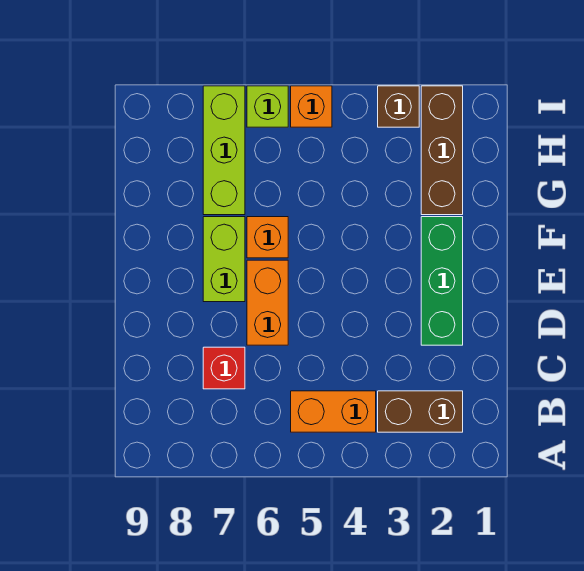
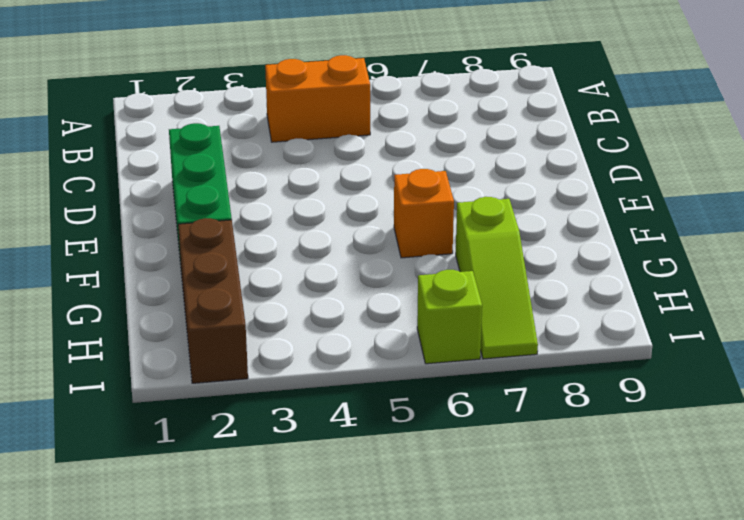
lime slope G7:I7 level 1 top G -> lime brick G7:I7 level 1
none -> brown brick B2:B3 level 1
none -> red brick C7 level 1
none -> orange brick D6:E6 level 1

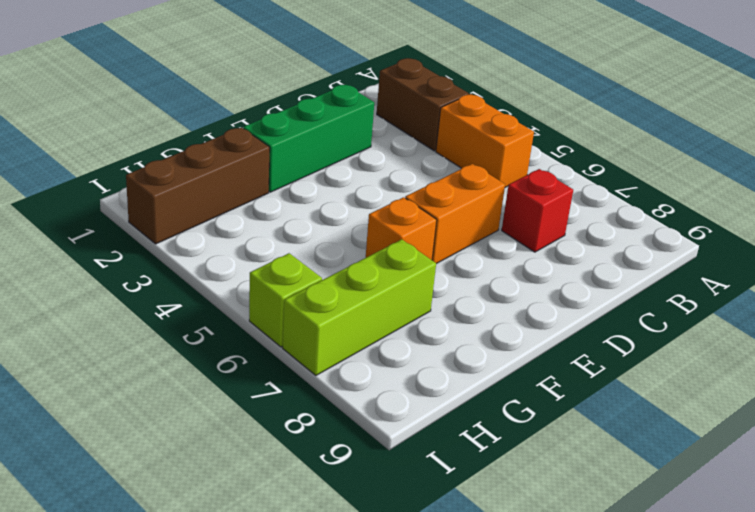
none -> lime brick E7:F7 level 1
none -> brown brick I3 level 1
none -> orange brick I5 level 1

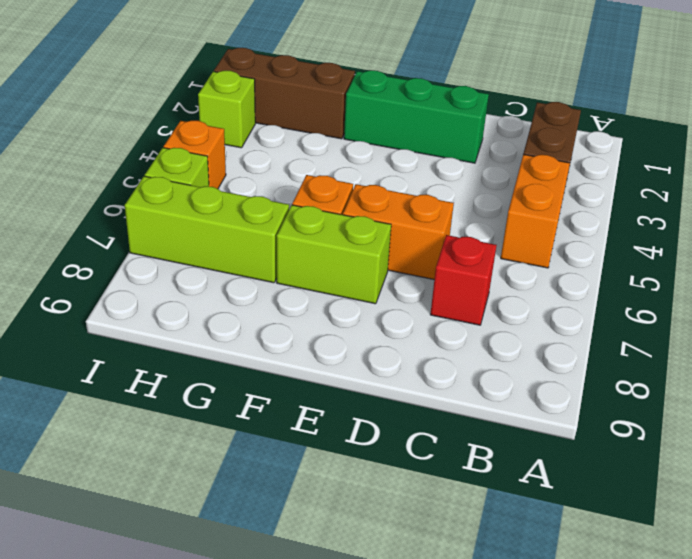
lime brick I3 level 1 -> brown brick I3 level 1

